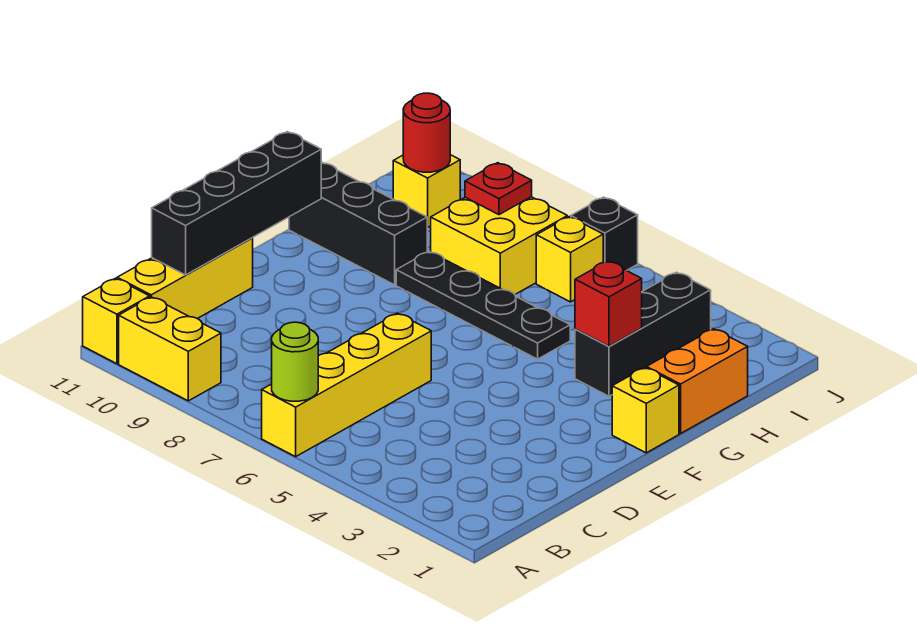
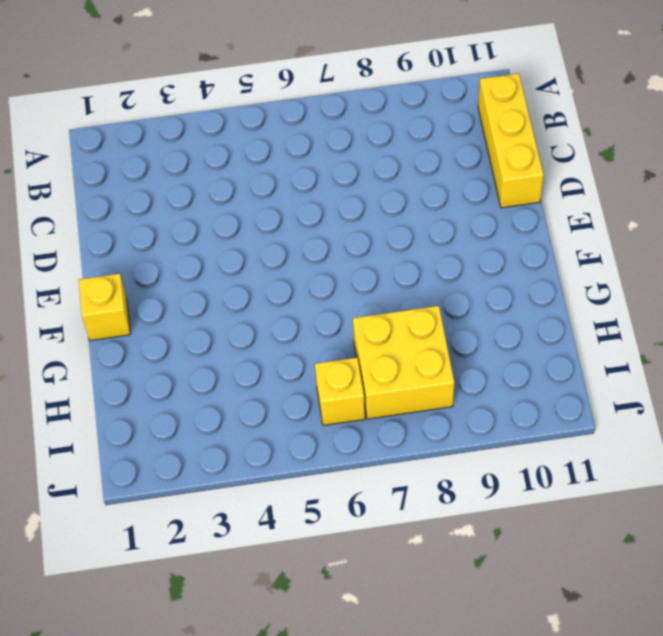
none -> yellow brick A6:D6 level 1
none -> yellow brick A9:A10 level 1
none -> yellow brick A11 level 1

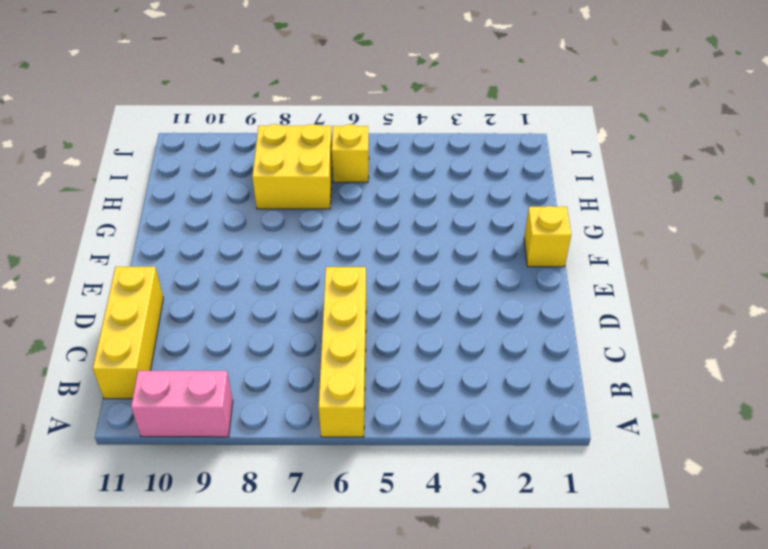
pink brick A9:A10 level 1 -> yellow brick A9:A10 level 1
none -> yellow brick A11 level 1
none -> orange brick G1:H1 level 1
none -> black brick G3:I3 level 1

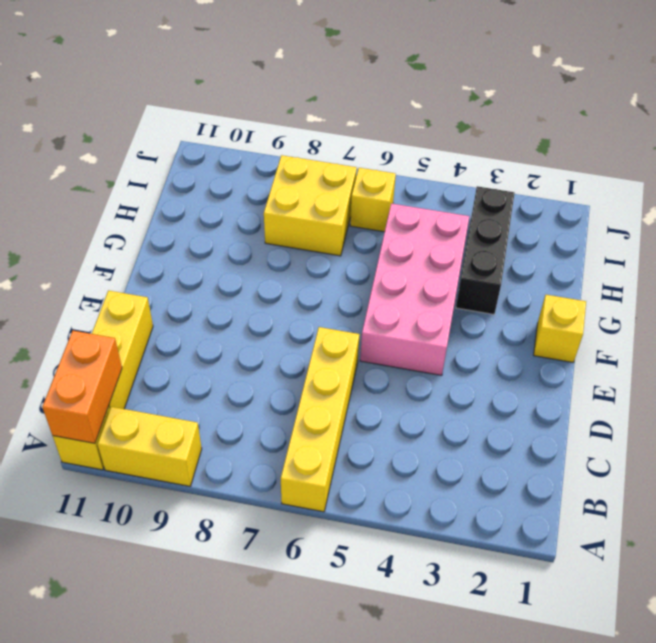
orange brick A11:B11 level 2 -> orange brick G1:H1 level 1
pink brick E4:H5 level 1 -> black plate G5:G8 level 1
none -> black brick G9:G11 level 1
none -> yellow brick I10 level 1
none -> black brick J6 level 1

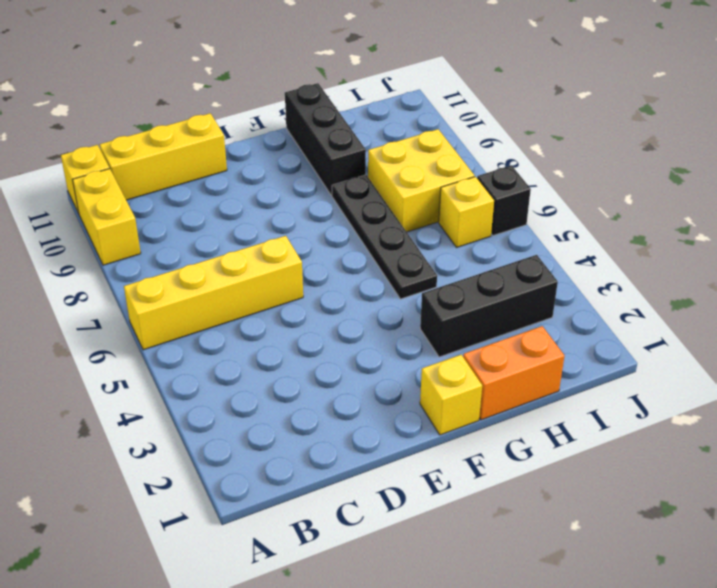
none -> yellow brick I10 level 1
none -> lime round brick A6 level 2
none -> black brick C11:F11 level 2

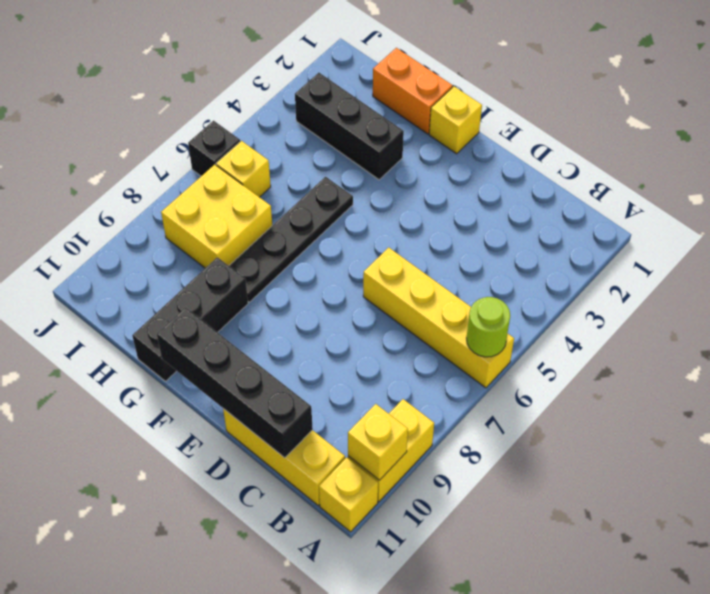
yellow brick A10 level 2 -> yellow brick I10 level 1
none -> red brick G3 level 2
none -> red plate I8 level 2
none -> red round brick I10 level 2

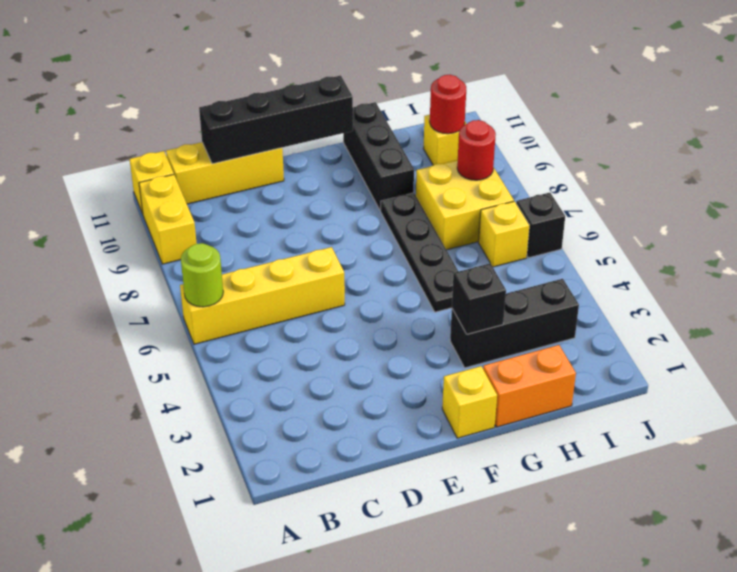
black brick G3 level 2 -> red brick G3 level 2
red round brick I8 level 2 -> red plate I8 level 2

